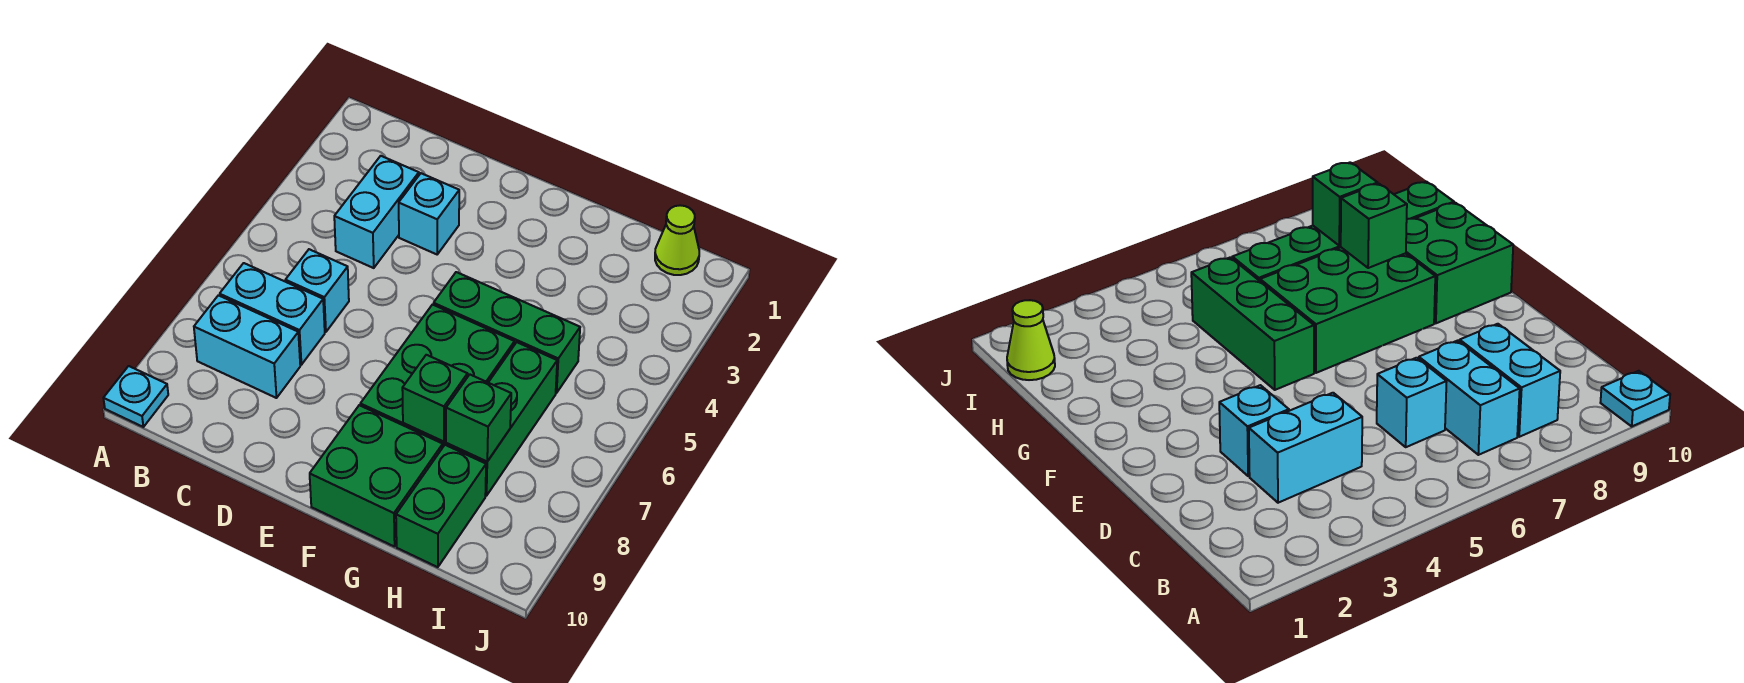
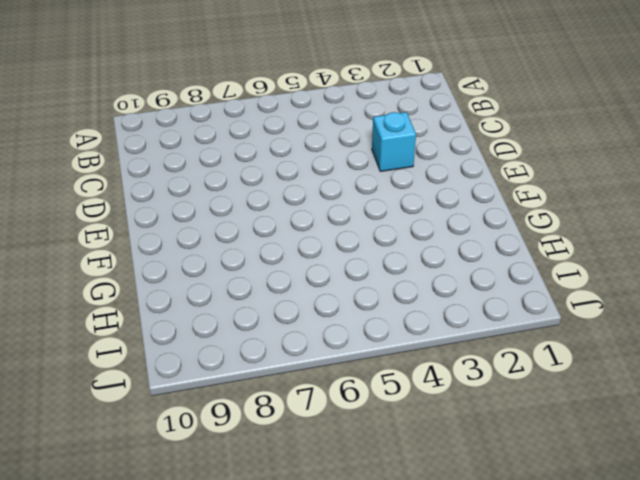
none -> cyan plate A10 level 1
none -> cyan brick B7:C7 level 1
none -> cyan brick B8:C8 level 1

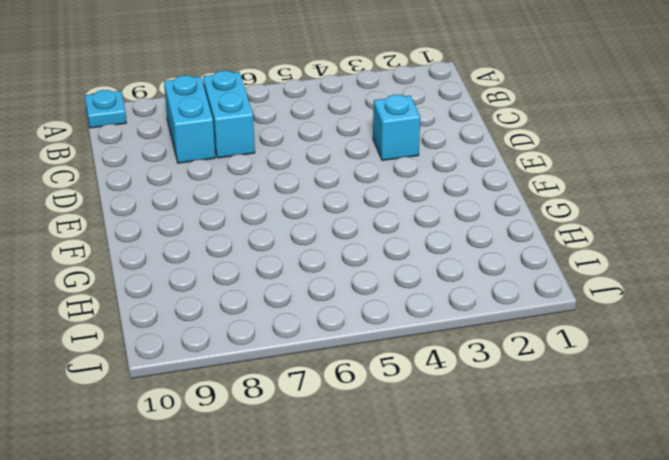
none -> cyan brick C3:C4 level 1
none -> cyan brick C6 level 1
none -> green brick F5:H5 level 1

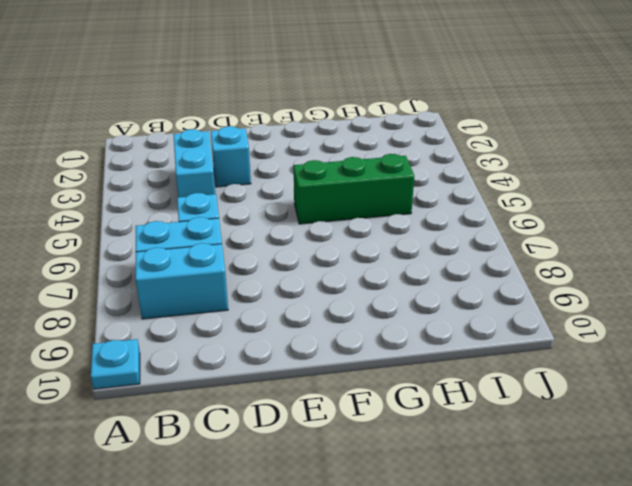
none -> green brick F6:G8 level 1
none -> green brick F9:G10 level 1
none -> green brick H6:H8 level 1

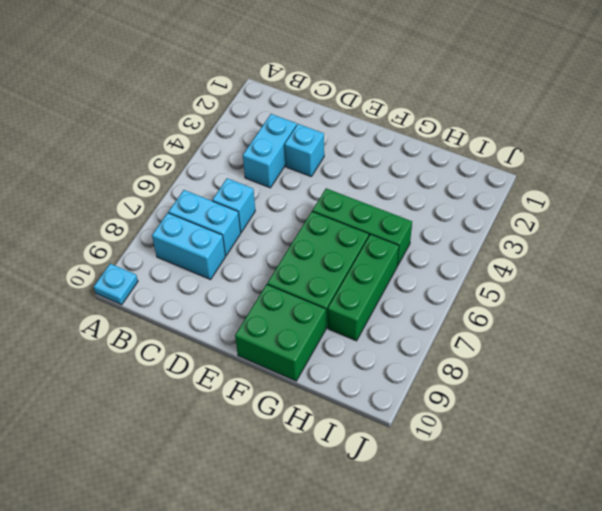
none -> green brick H9:H10 level 1
none -> lime cone I1 level 1
none -> green brick G8 level 2

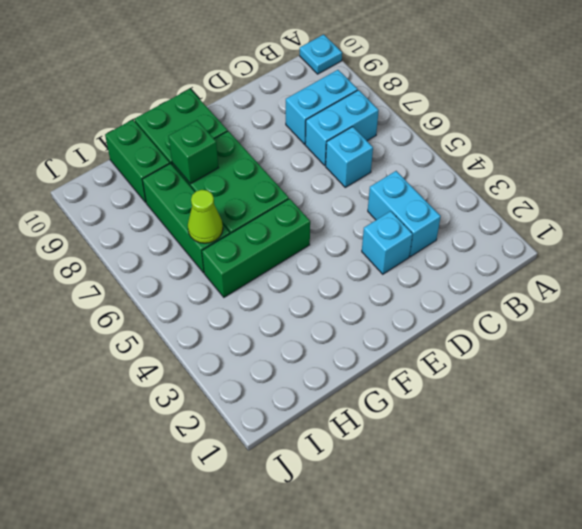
lime cone H6 level 2 -> lime cone I1 level 1
none -> green brick H8 level 2

